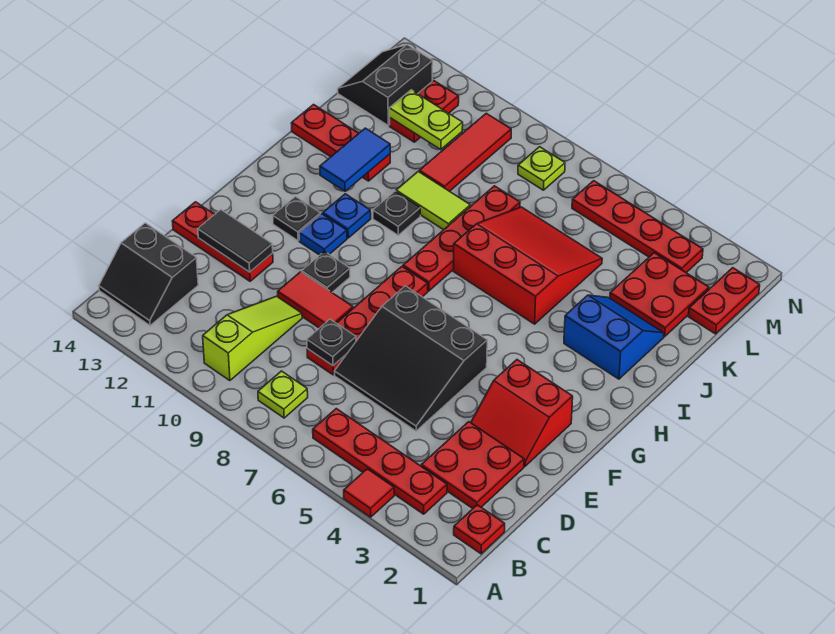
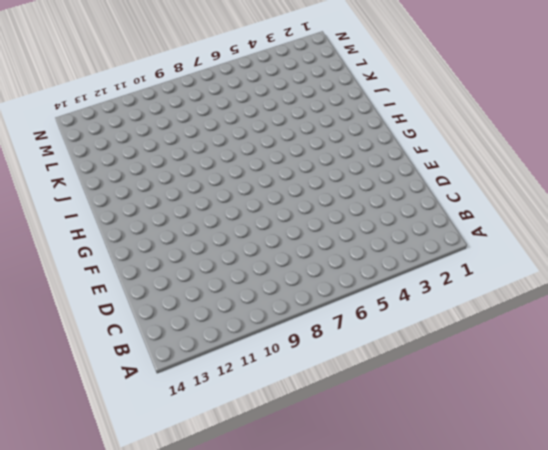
none -> red tile A4 level 1
none -> red plate B1 level 1
none -> red plate B3:B6 level 1
none -> lime plate B8 level 1

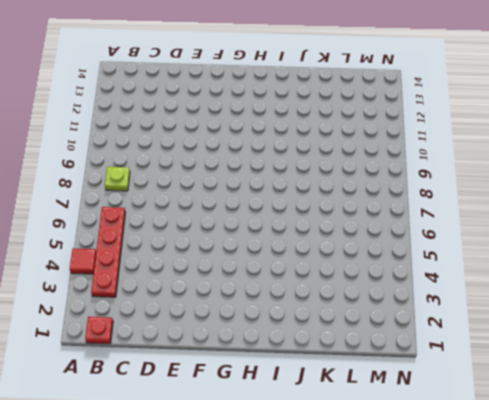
none -> lime slope B10:D10 level 1 top B
none -> black slope B13:C14 level 1 top C
none -> red plate C2:D3 level 1
none -> black slope D5:F7 level 1 top F

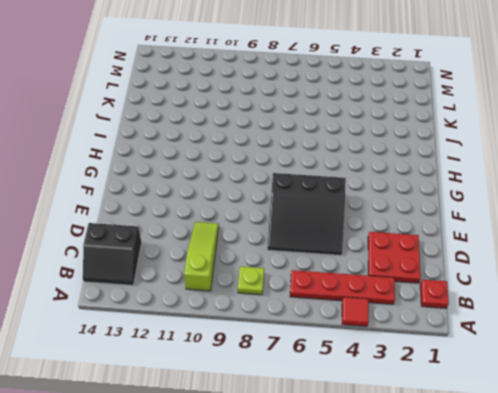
none -> red plate D8:G8 level 1
none -> red slope E2:F3 level 1 top F
none -> red tile E9:E10 level 1
none -> red plate E12:E14 level 1

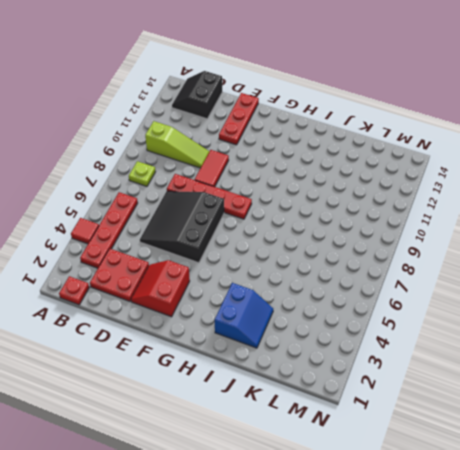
none -> black plate F10 level 1
none -> blue plate G11 level 1
none -> black plate G12 level 1
none -> red plate H8:K8 level 1

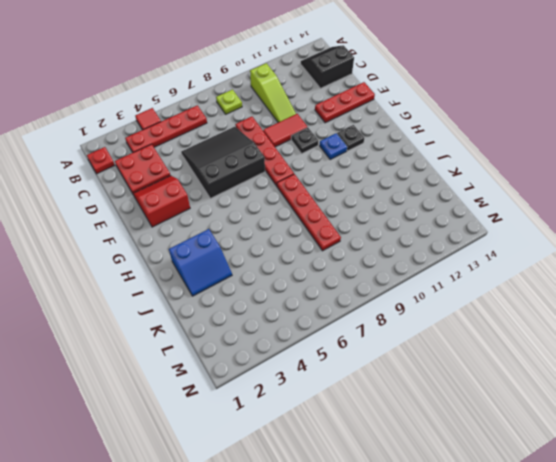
none -> blue plate H11 level 1
none -> red slope I5:K7 level 1 top I
none -> black plate I10 level 1
none -> lime tile J9:J10 level 1

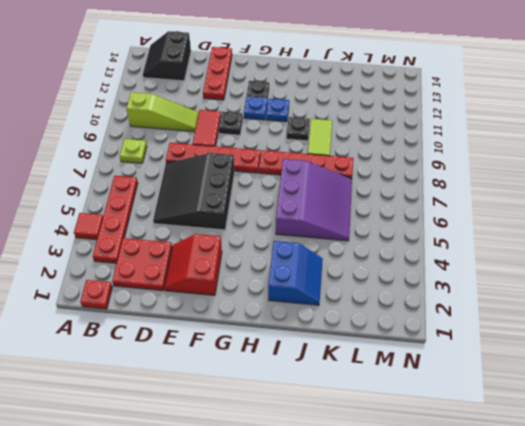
purple slope I5:K7 level 1 top I -> red slope I5:K7 level 1 top I
none -> red plate J12:J14 level 1
none -> red plate K2:L3 level 1
none -> red tile K10:M10 level 1
none -> red plate L1:M1 level 1

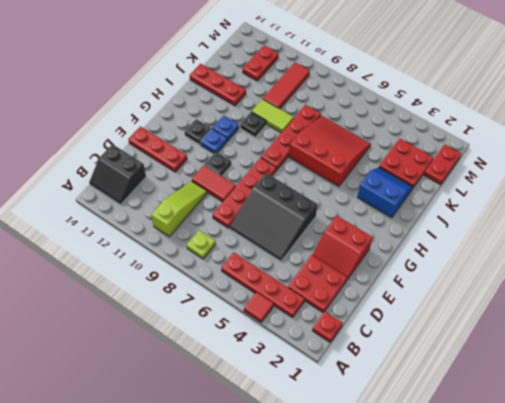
none -> black slope L13:M14 level 1 top 13
none -> red plate M3:M6 level 1
none -> lime plate M8 level 1
none -> black plate D8 level 2

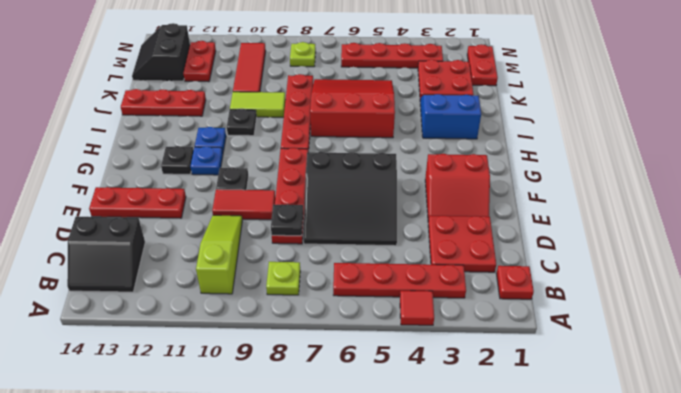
none -> black tile E12:E13 level 2
none -> blue tile I12:J12 level 2
none -> lime plate L11:L12 level 2

